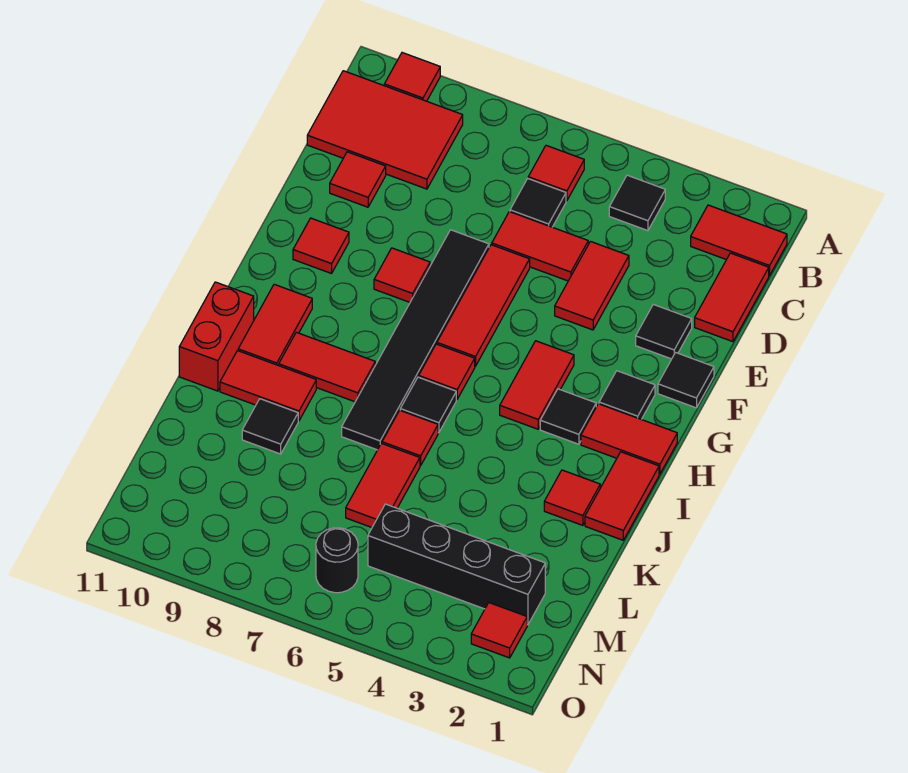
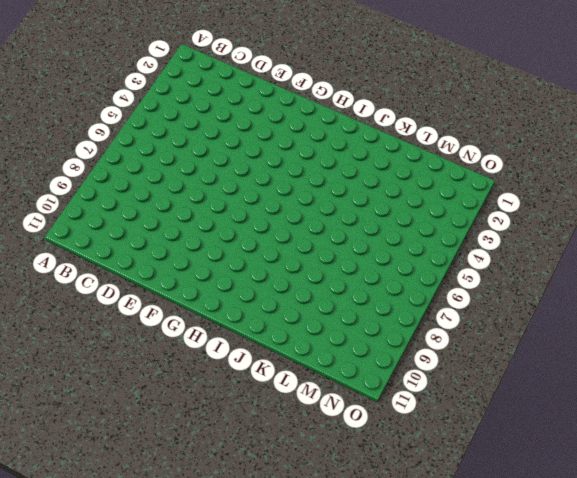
none -> red tile A10 level 1
none -> red tile B1:B2 level 1
none -> black tile B4 level 1
none -> red tile B6 level 1

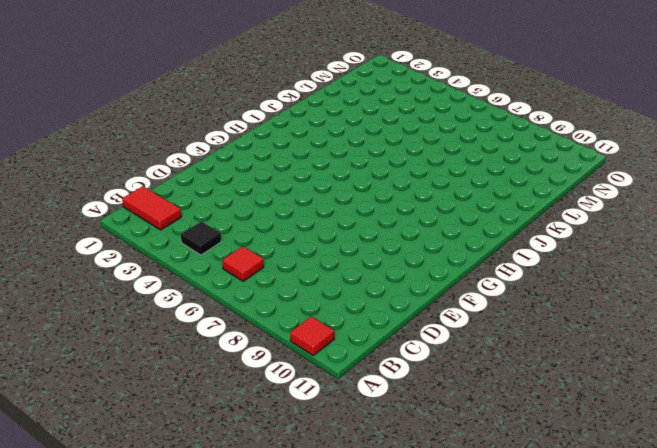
none -> red tile B9:C11 level 1
none -> red tile C1:D1 level 1
none -> black tile C6 level 1
none -> red tile D4:E4 level 1

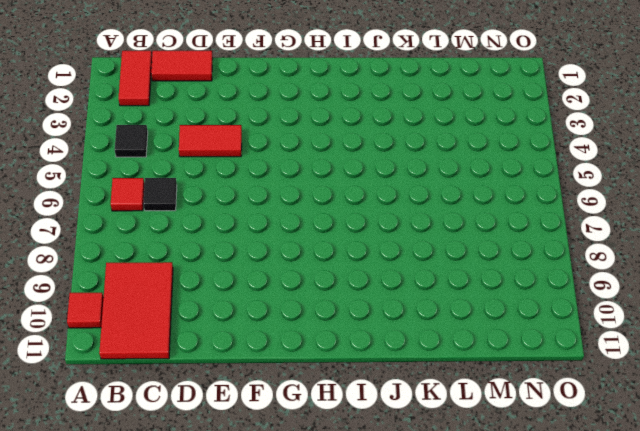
none -> red tile D5:D6 level 1
none -> red tile D10 level 1
none -> black tile E2 level 1
none -> red tile E6:G6 level 1

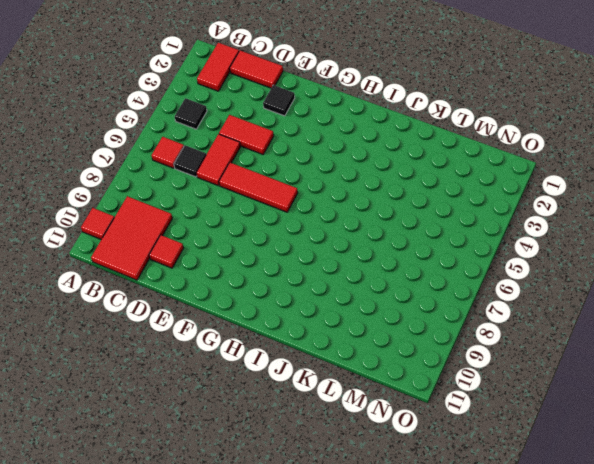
none -> black tile E7:J7 level 1
none -> black tile F1 level 1
none -> red tile F8 level 1
none -> red tile F10 level 1

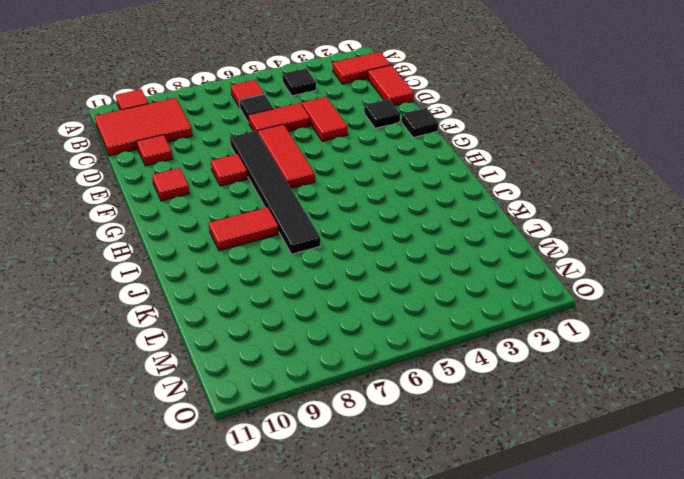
none -> black tile G2 level 1
none -> red tile G4:H4 level 1
none -> red tile H1:H2 level 1
none -> black tile H3 level 1

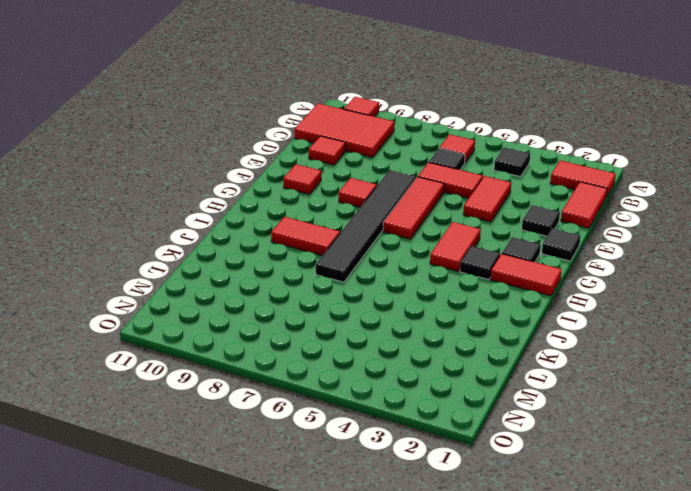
none -> red tile H6 level 1
none -> red tile H10:I10 level 1
none -> red tile I1:J1 level 1
none -> black tile I6 level 1

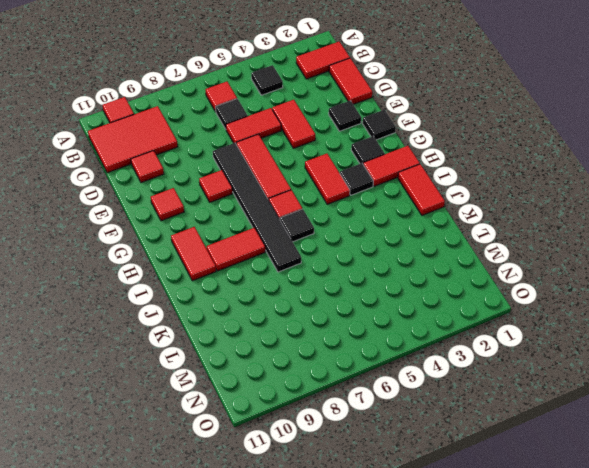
none -> red brick I11:J11 level 1
none -> red tile J2 level 1
none -> red tile J6 level 1
none -> red tile J9:J10 level 1

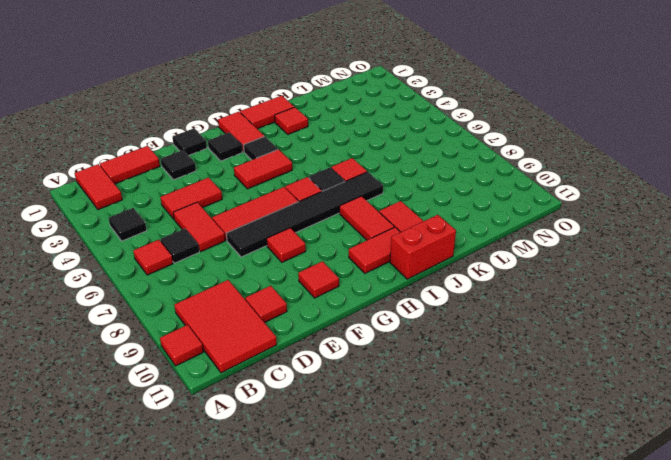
none -> red tile K6:L6 level 1
none -> black tile K9 level 1
none -> black brick M2:M5 level 1
none -> red tile N2 level 1

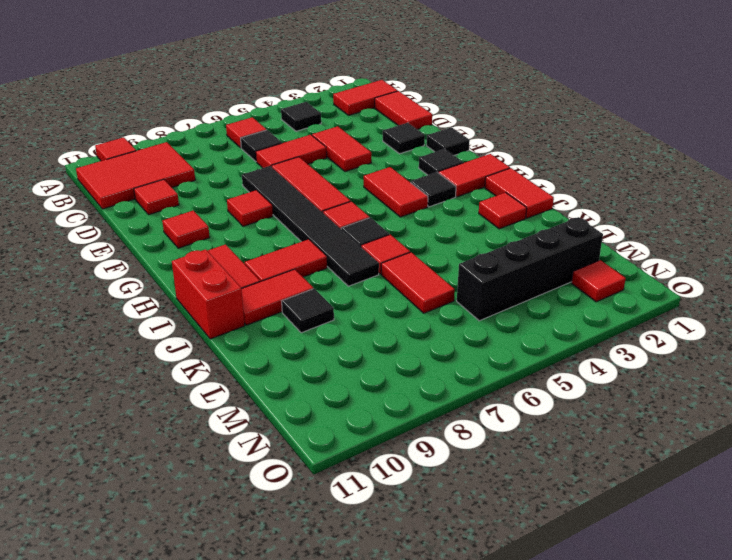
none -> black round brick N6 level 1

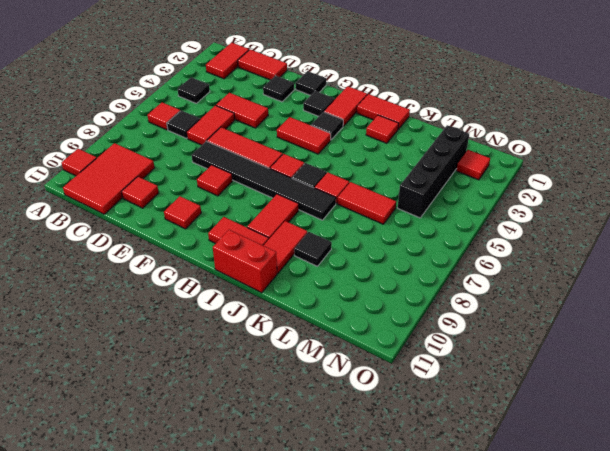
none -> black round brick N6 level 1

